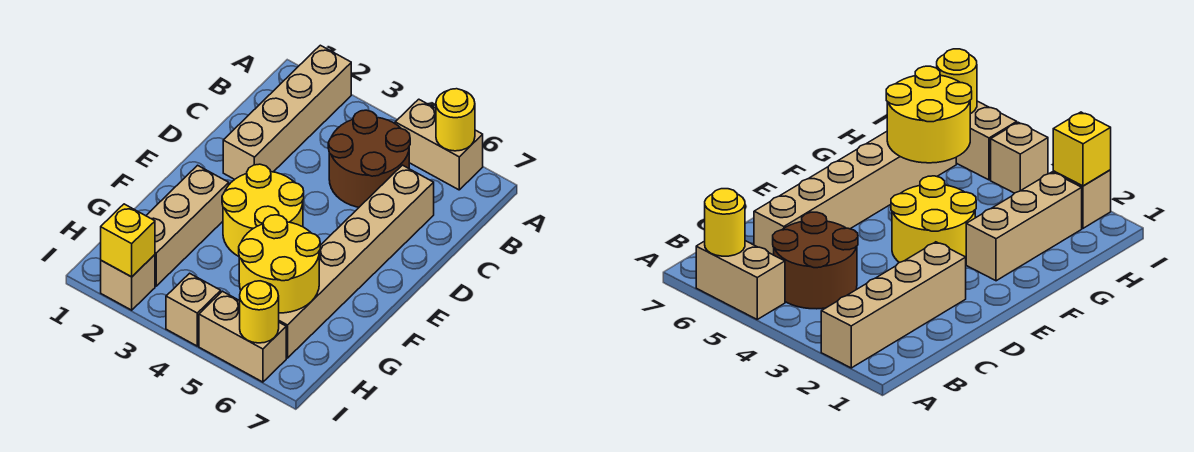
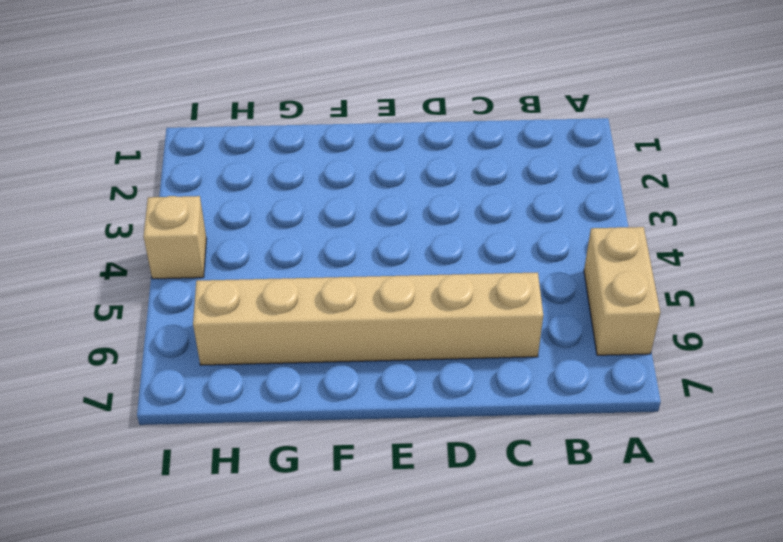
none -> tan brick A2:D2 level 1
none -> brown round brick B4:C5 level 1
none -> yellow round brick E3:F4 level 1

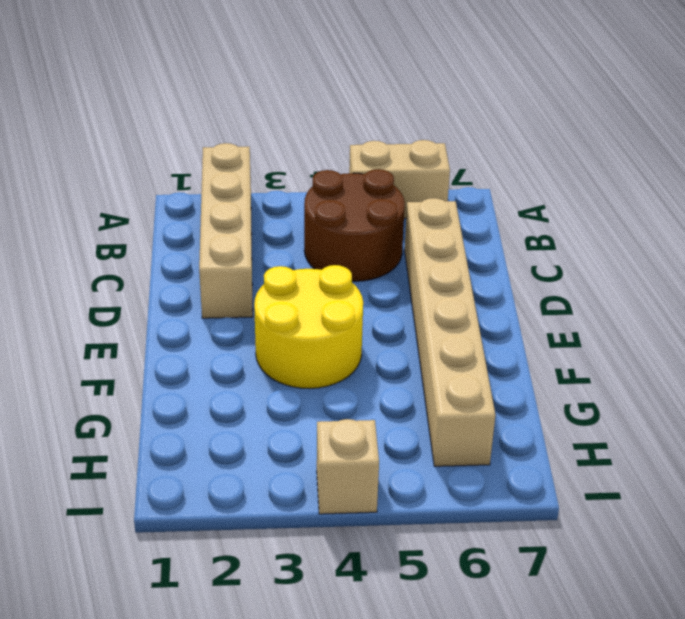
none -> tan brick F2:H2 level 1
none -> tan brick I2 level 1
none -> tan brick I5:I6 level 1

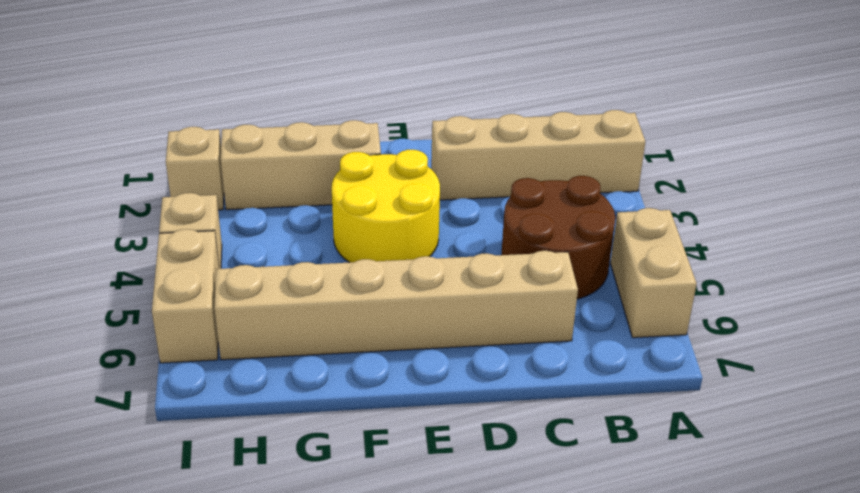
none -> yellow round brick A6 level 2
none -> yellow round brick G5:H6 level 2
none -> yellow brick I2 level 2

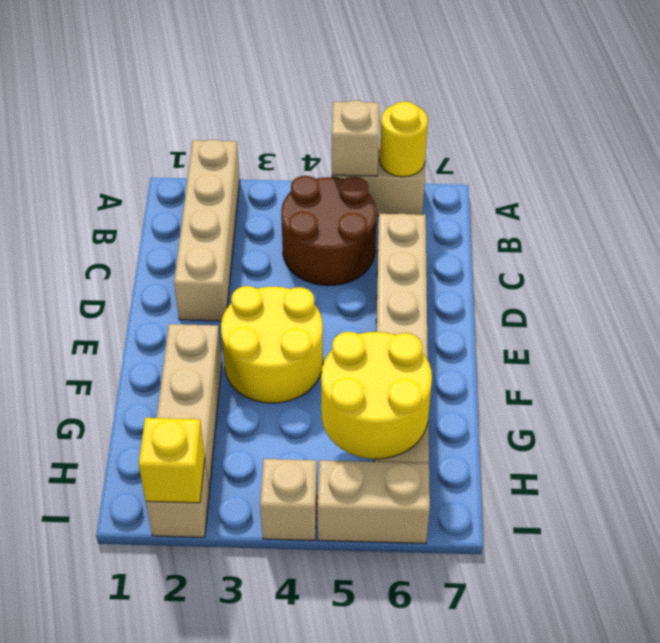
tan brick A5 level 2 -> none
none -> yellow round brick I6 level 2

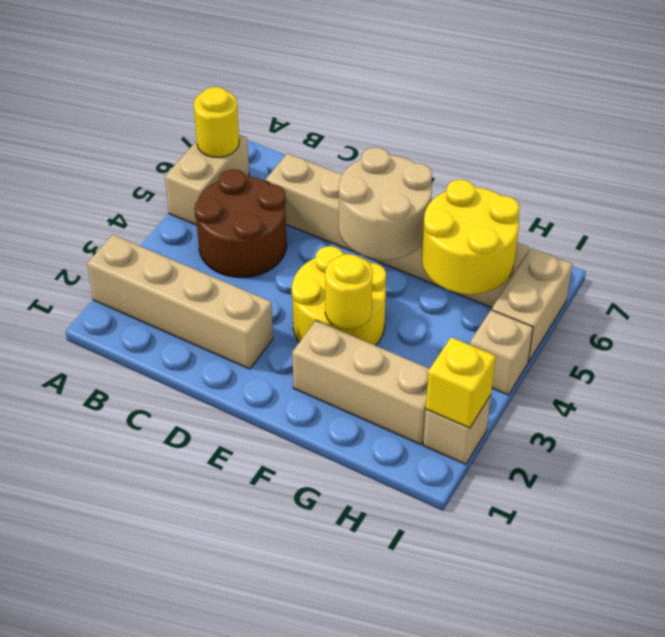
tan round brick E5:F6 level 2 -> none
yellow round brick F3 level 2 -> yellow round brick I6 level 2

